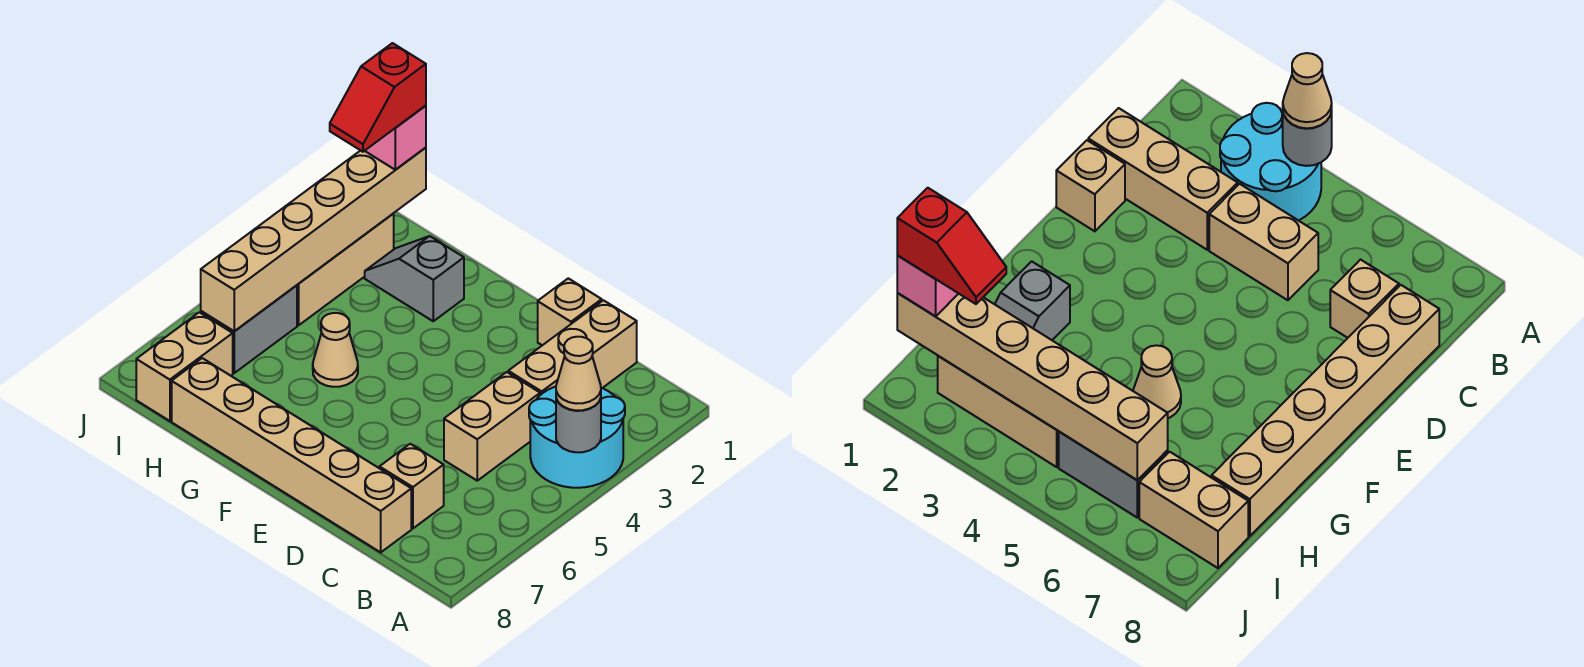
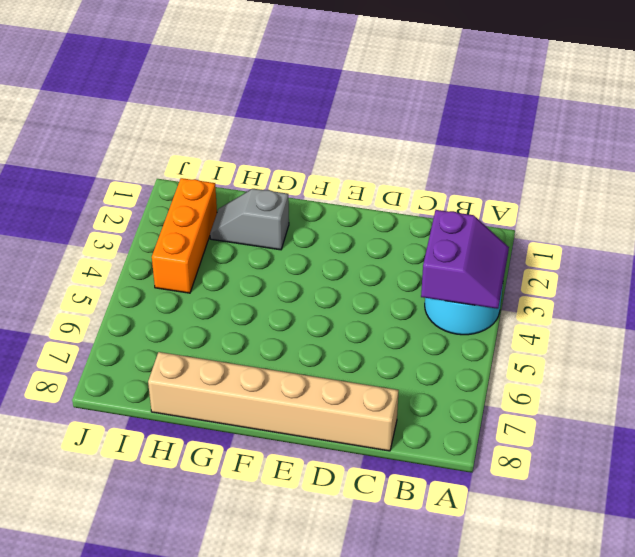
purple slope A3:B4 level 2 top B -> grey round brick A4 level 2
orange brick I2:I4 level 1 -> tan brick I2:I4 level 1
none -> tan brick C1:C3 level 1
none -> tan brick C4:C5 level 1
none -> tan brick C7 level 1

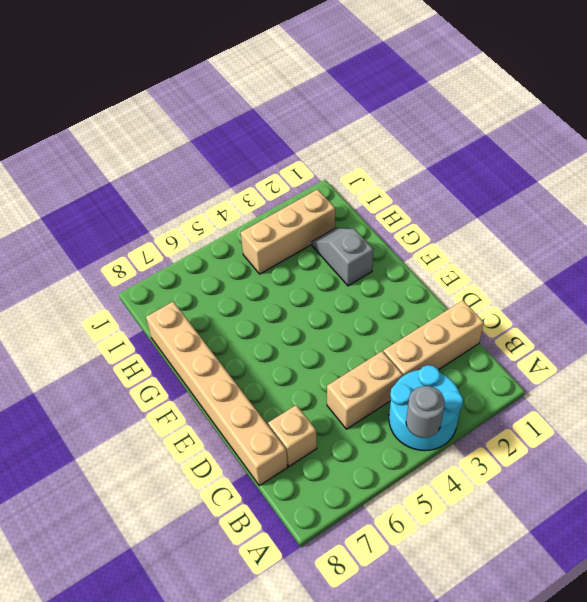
none -> tan brick D1 level 1
none -> tan cone G5 level 1
none -> grey brick I5:I6 level 1

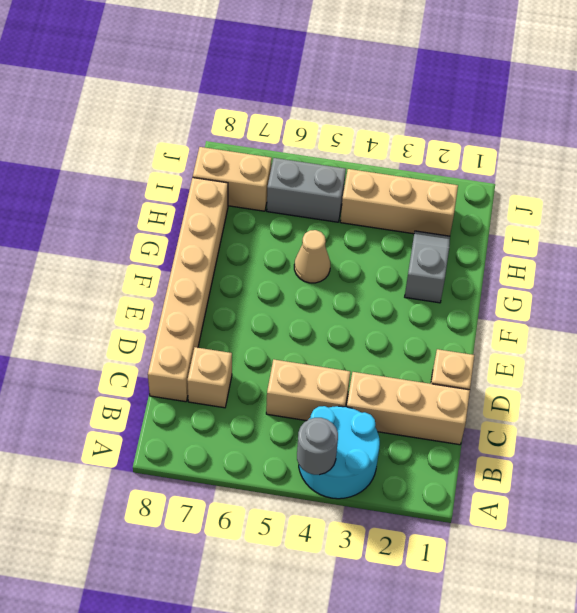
none -> tan brick I1:I6 level 2
none -> tan cone A4 level 3
none -> pink brick I1 level 3

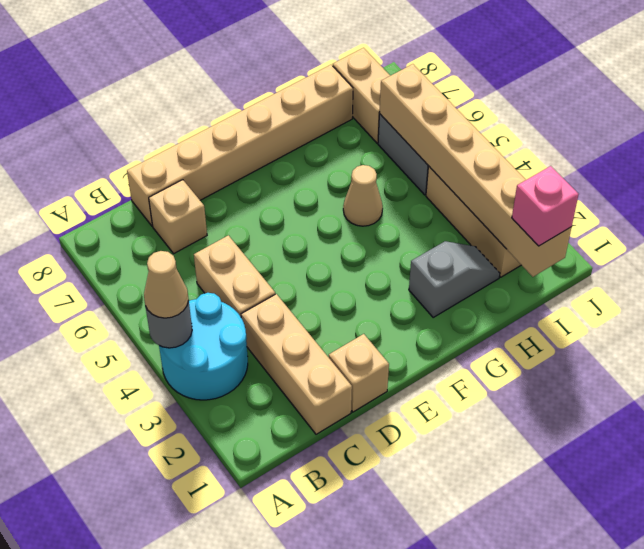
none -> red slope I1:I2 level 4 top 1

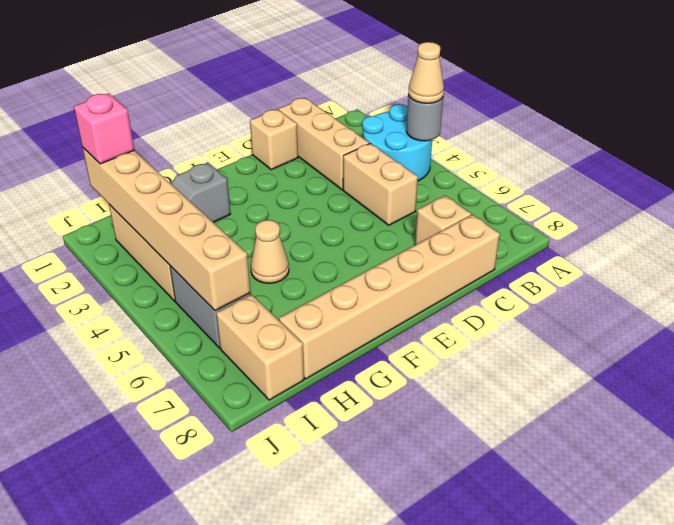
none -> red slope I1:I2 level 4 top 1

